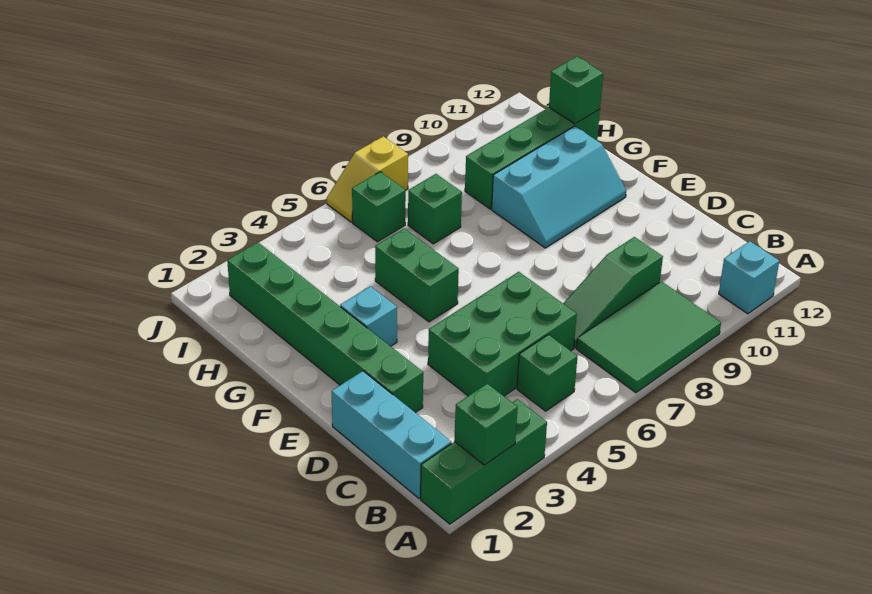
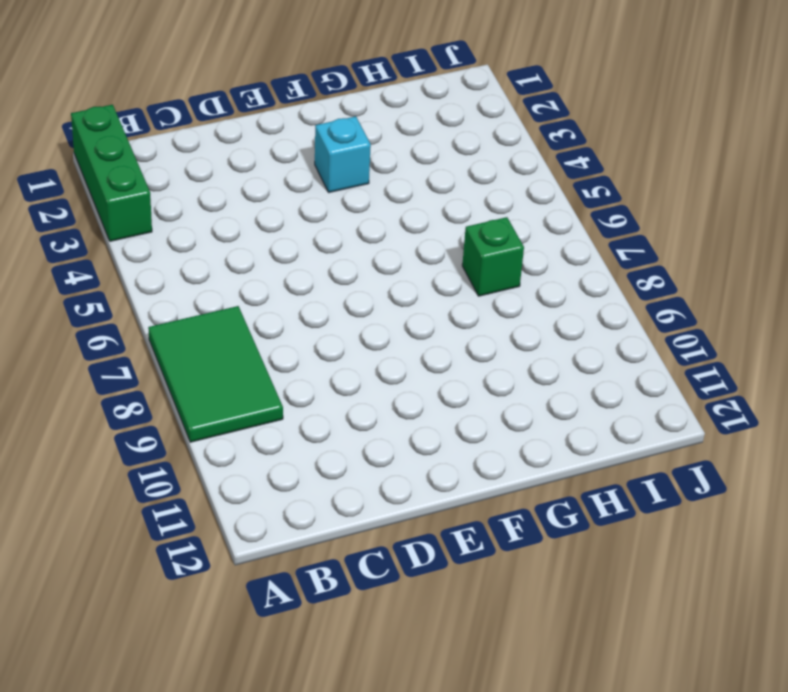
none -> cyan brick A11 level 1
none -> cyan brick B1:D1 level 1
none -> green brick B5 level 1

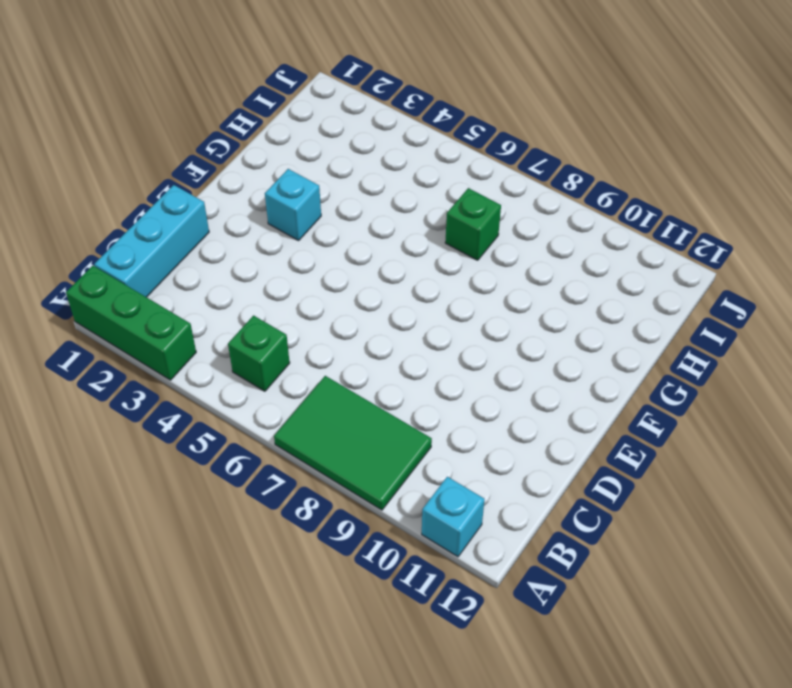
none -> green brick C4:D6 level 1
none -> green slope C7:C9 level 1 top 9
none -> green brick D2:I2 level 1

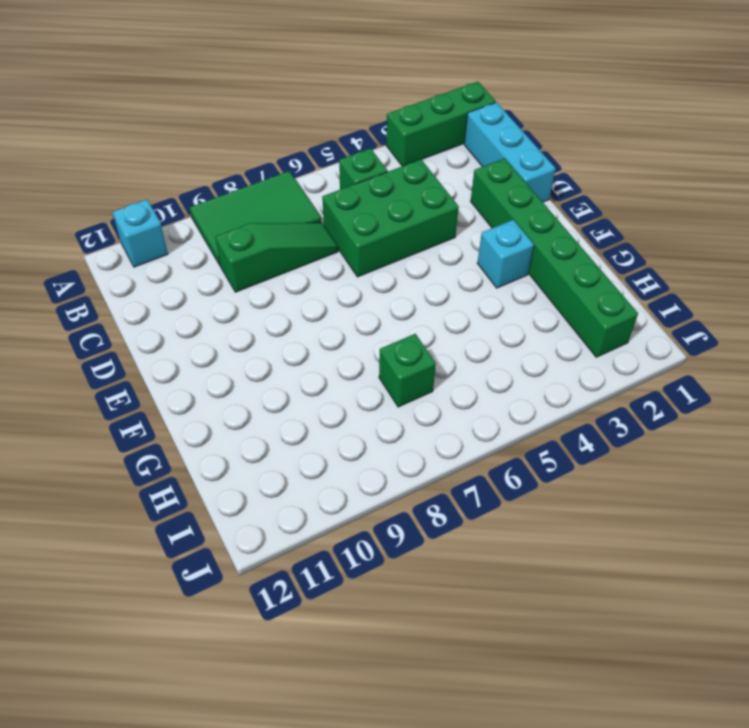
none -> green brick F5:G5 level 1
none -> cyan slope F9:G11 level 1 top G
none -> green brick H9:H12 level 1

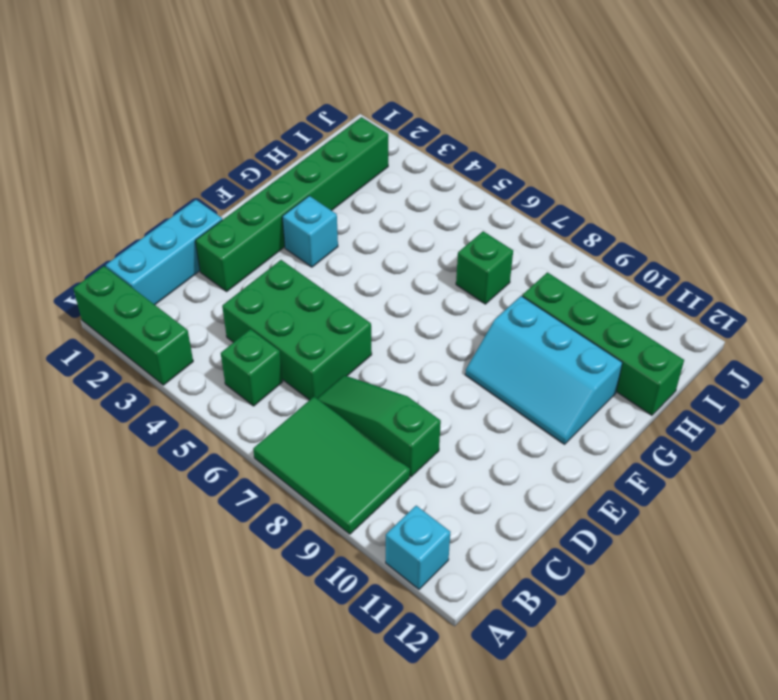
none -> green brick F5:G5 level 1
none -> green brick I6 level 1
none -> yellow slope J6:J7 level 1 top 7

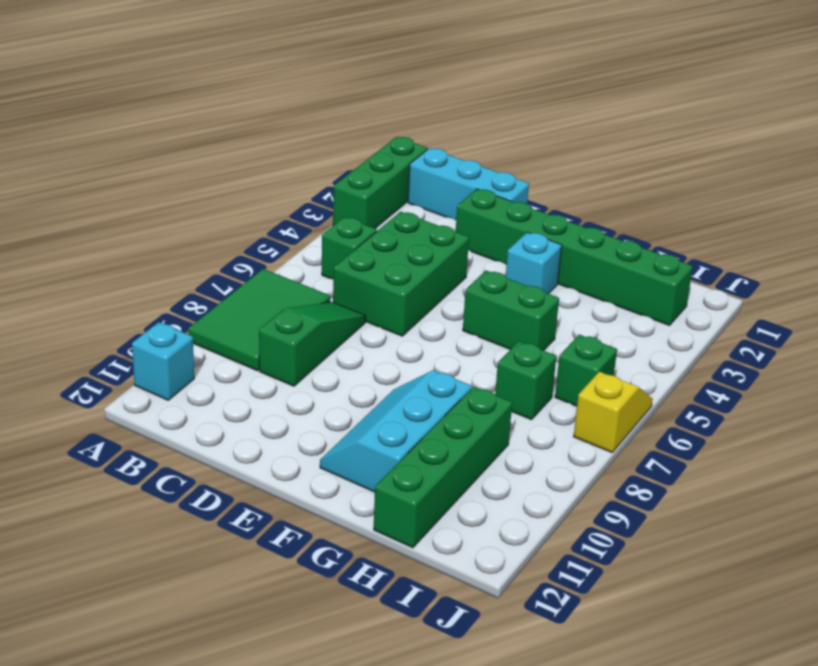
none -> green brick A2 level 2
none -> green brick H12 level 2

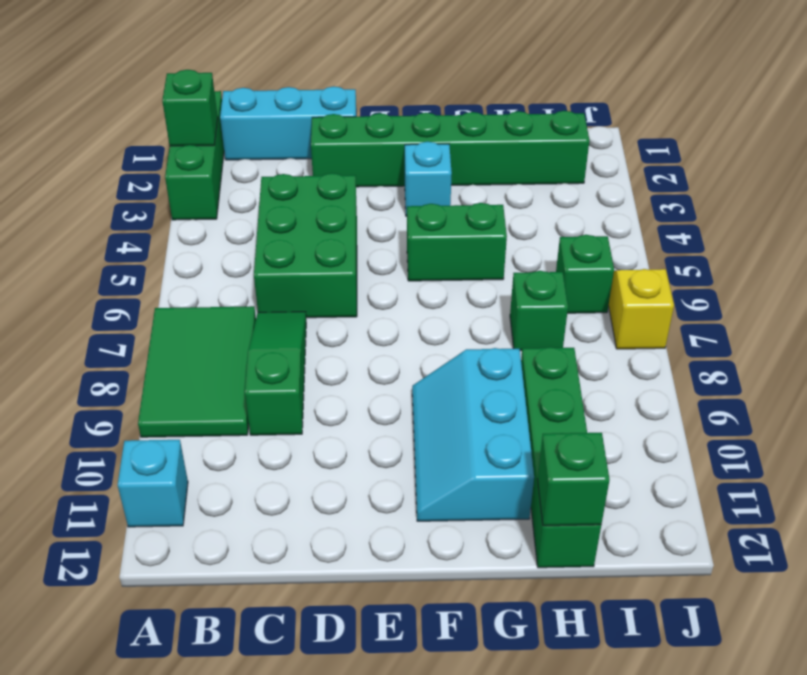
none -> green brick B5 level 1

